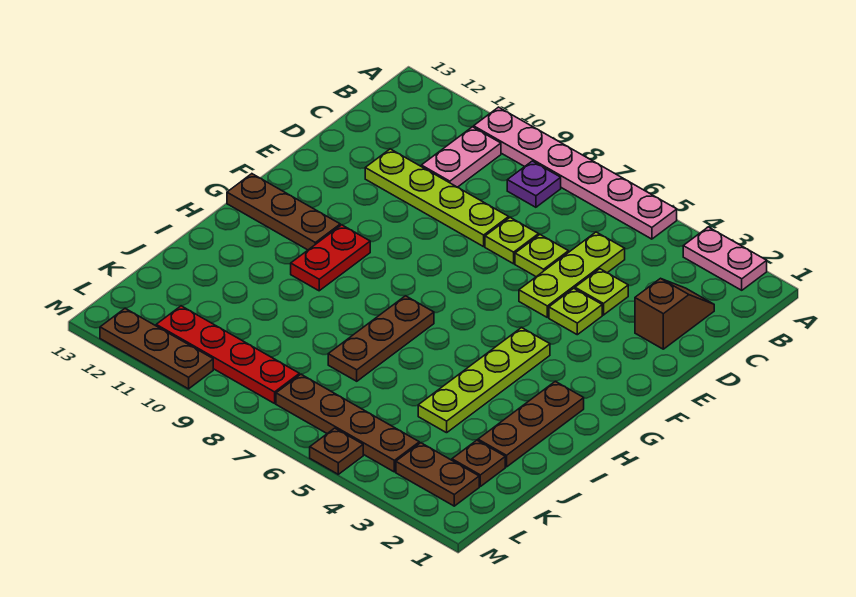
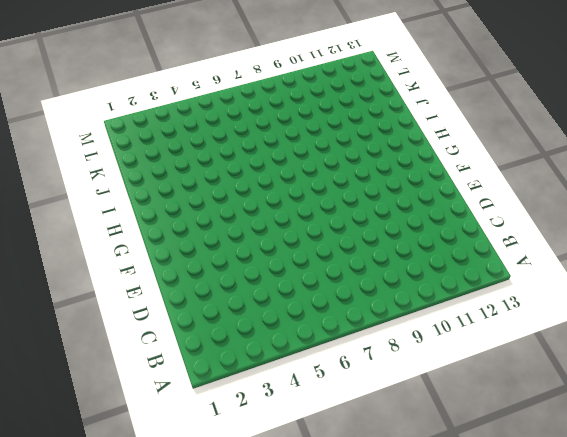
none -> pink plate A2:A3 level 1
none -> pink plate A5:A10 level 1
none -> purple plate B8 level 1

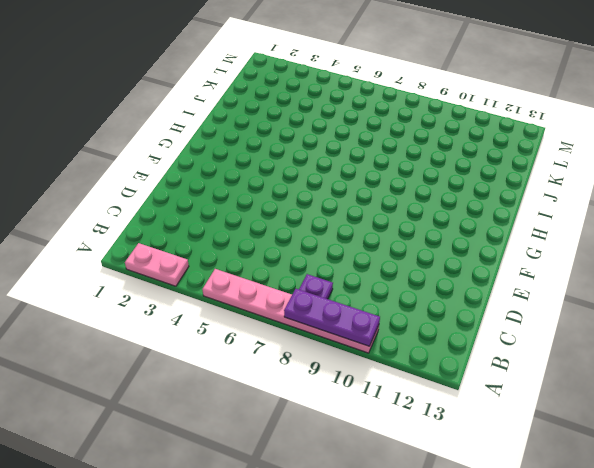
purple plate A8:A10 level 2 -> none
none -> pink plate B10:C10 level 1
none -> brown slope C2:D2 level 1 top D
none -> lime plate C5:E5 level 1

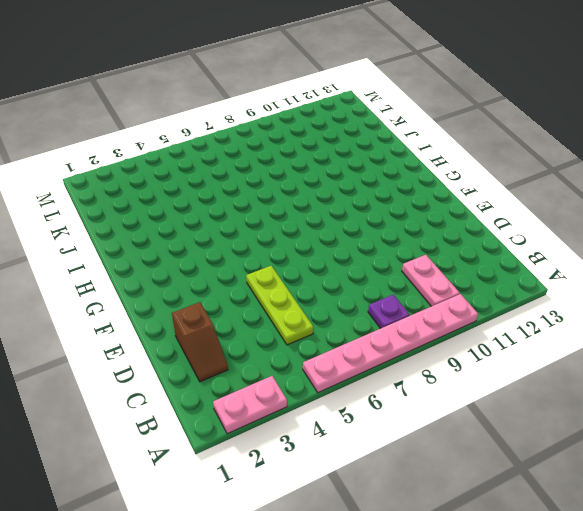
none -> lime plate D4 level 1
none -> lime plate D6 level 1
none -> lime plate D7 level 1

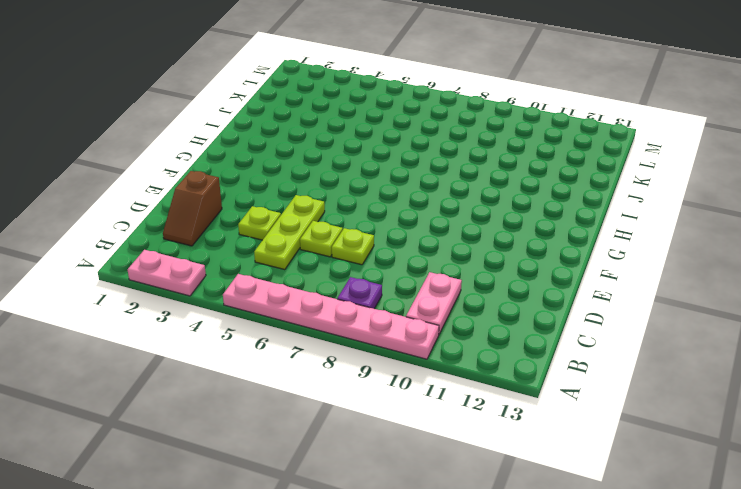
none -> lime plate D8:D11 level 1
none -> lime plate E4 level 1
none -> lime plate G4:J4 level 1

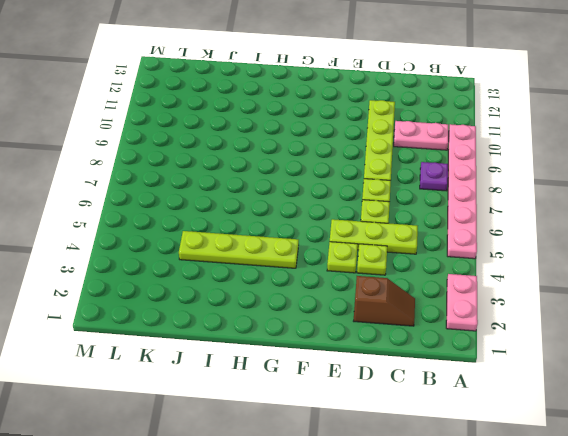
none -> red plate G10:H10 level 1
none -> brown plate G11:G13 level 1
none -> brown plate H2:J2 level 1

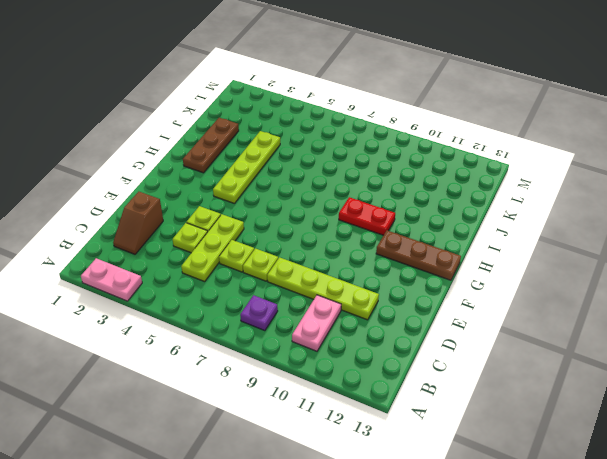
red plate H9:H10 level 1 -> red plate G10:H10 level 1
none -> pink plate A5:A10 level 1
none -> brown plate H7:J7 level 1
none -> brown plate K2 level 1

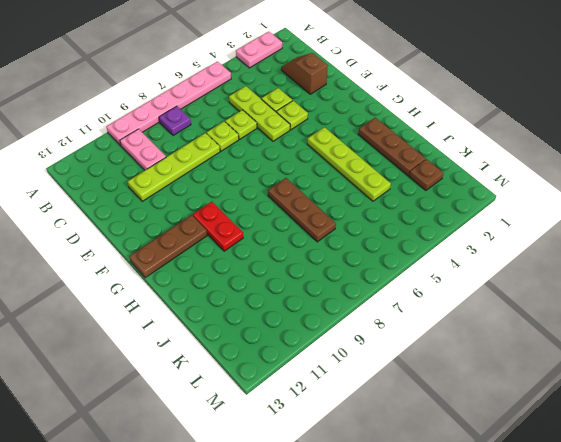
none -> brown plate L2:L3 level 1
none -> brown plate L4:L7 level 1
none -> red plate L8:L11 level 1

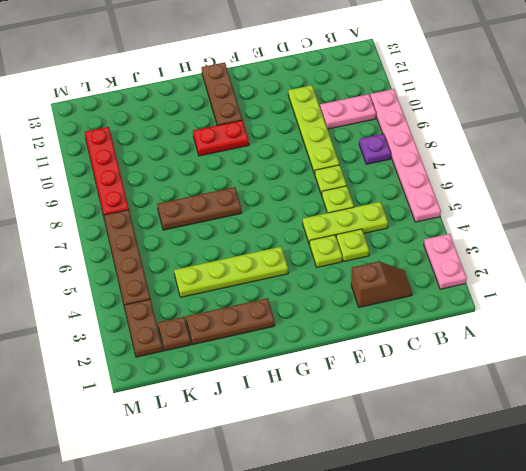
none -> brown plate M5 level 1
none -> brown plate M10:M12 level 1

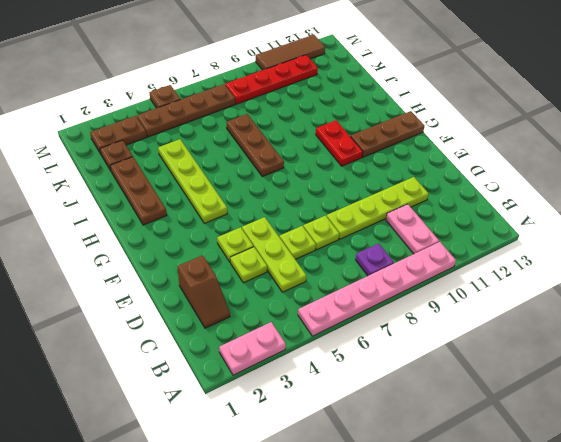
brown tile M10:M12 level 1 -> brown plate M10:M12 level 1

